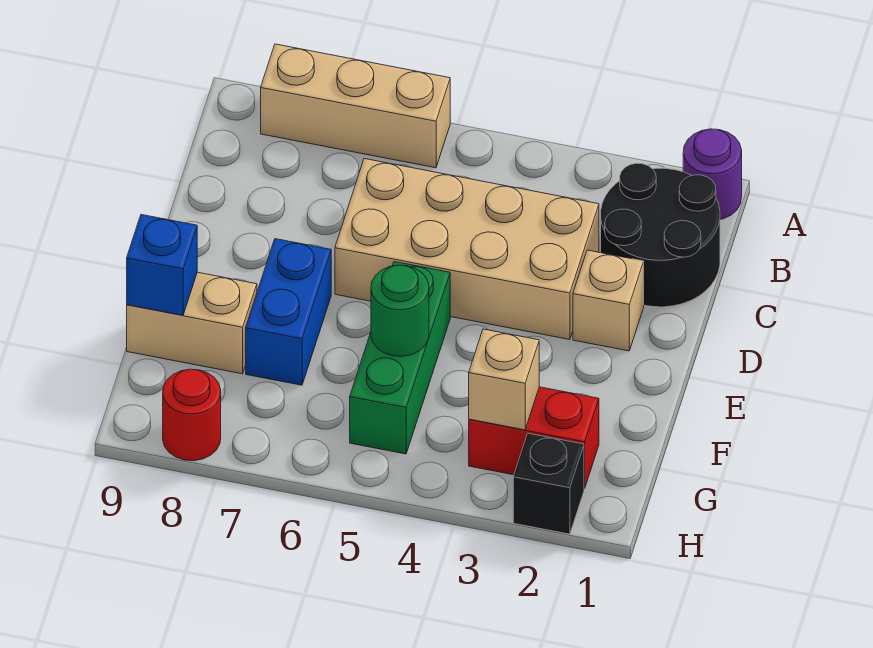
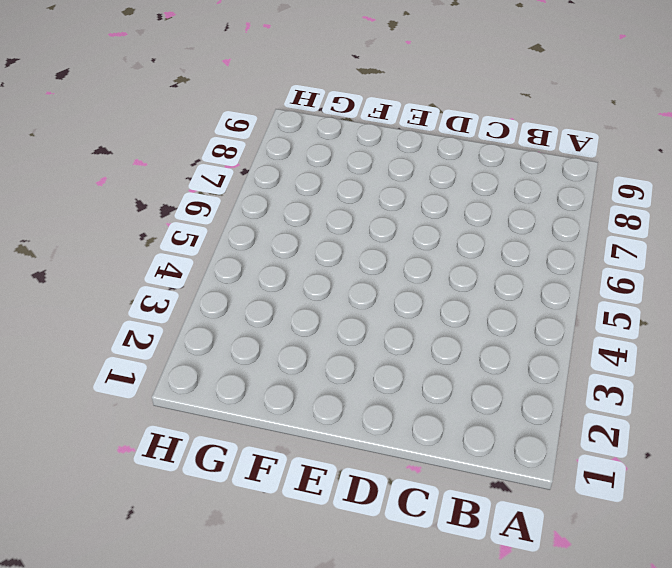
none -> purple round brick A1 level 1
none -> tan brick A6:A8 level 1
none -> black round brick B1:C2 level 1

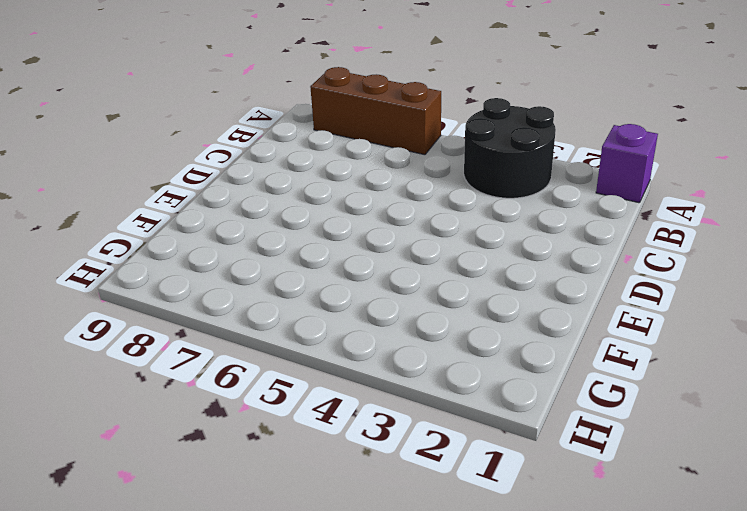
purple brick A1 level 1 -> purple round brick A1 level 1
black round brick A3:B4 level 1 -> black round brick B1:C2 level 1
brown brick A6:A8 level 1 -> tan brick A6:A8 level 1
none -> tan brick C3:D6 level 1
none -> tan brick D2 level 1
none -> green brick E5:G5 level 1

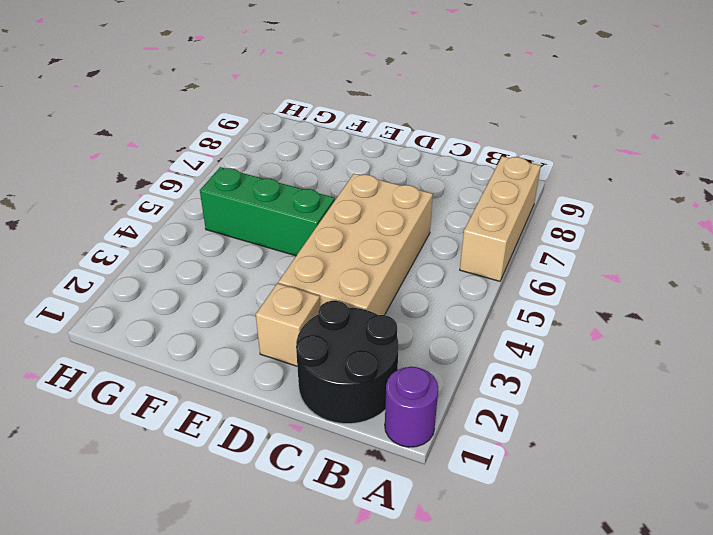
none -> blue brick E7:F7 level 1
none -> tan brick F8:F9 level 1
none -> red brick G2:G3 level 1

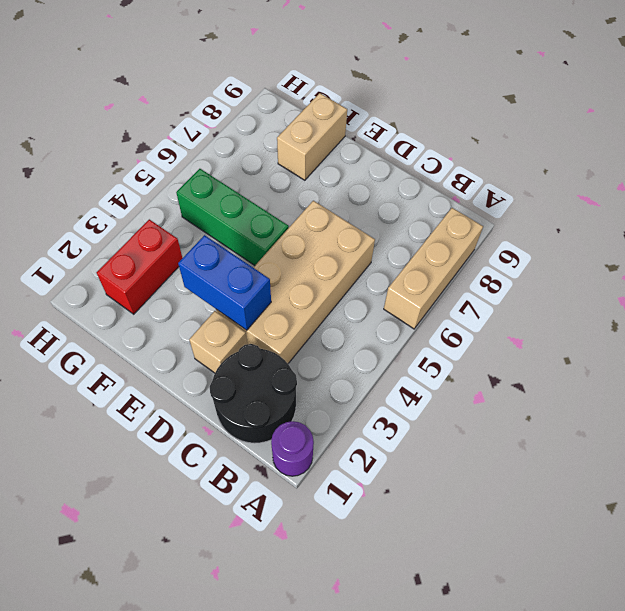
blue brick D3:E3 level 2 -> blue brick E7:F7 level 1
none -> black brick H2 level 1
none -> red round brick H8 level 1
none -> green round brick F5 level 2

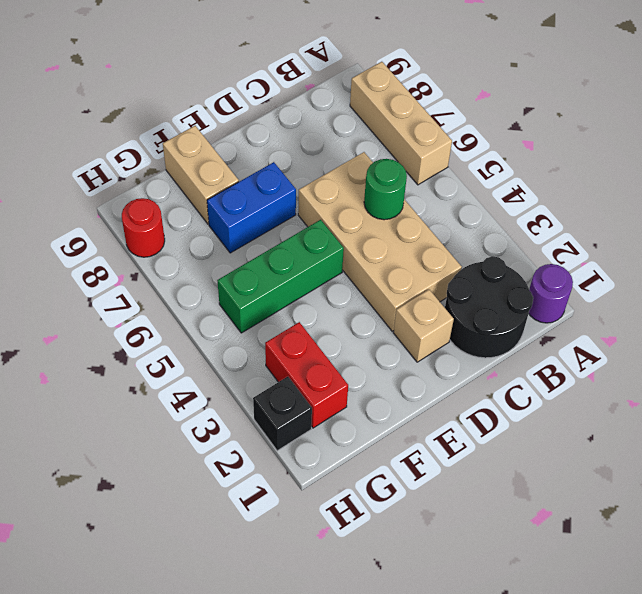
green round brick C5 level 2 -> green round brick F5 level 2
none -> blue brick F9 level 2
none -> tan brick G3 level 2

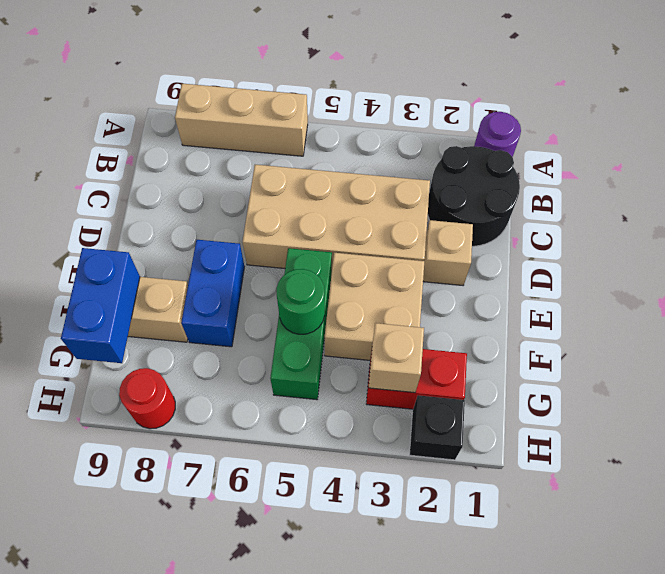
tan brick E3:F4 level 1 -> none
blue brick F9:G9 level 2 -> blue brick F9 level 2

